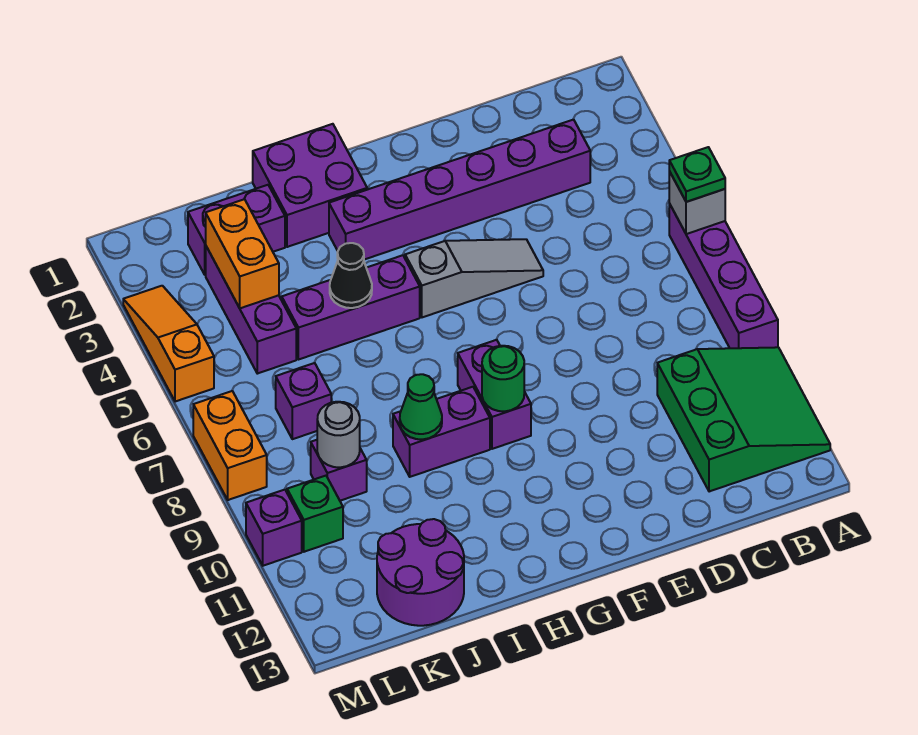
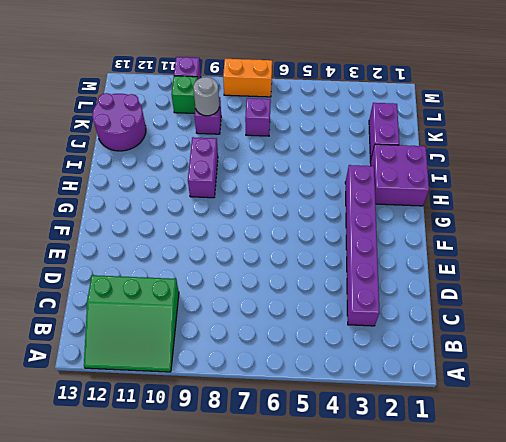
none -> purple brick A6:A9 level 1
none -> grey slope E5:G5 level 1 top G
none -> purple brick G8:G9 level 1

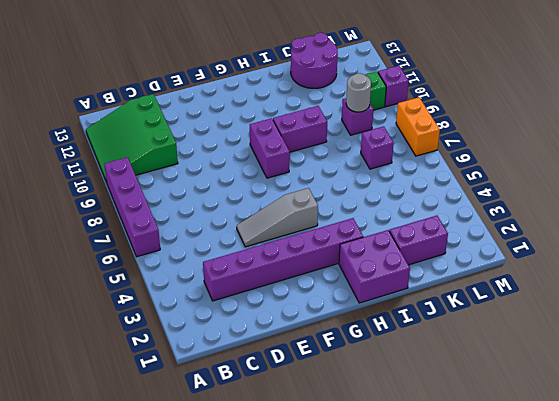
none -> purple brick H5:J5 level 1
none -> purple brick K3:K5 level 1
none -> orange slope M3:M5 level 1 top 5

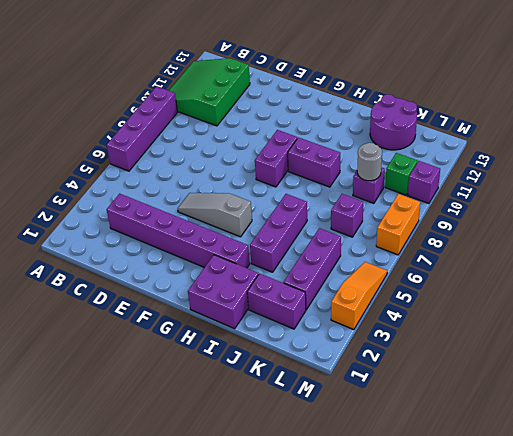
purple brick I4:I6 level 1 -> purple brick H5:J5 level 1
orange slope M3:M5 level 1 top 3 -> orange slope M3:M5 level 1 top 5
none -> grey brick A6 level 2
none -> green round brick G9 level 2
none -> black cone I5 level 2

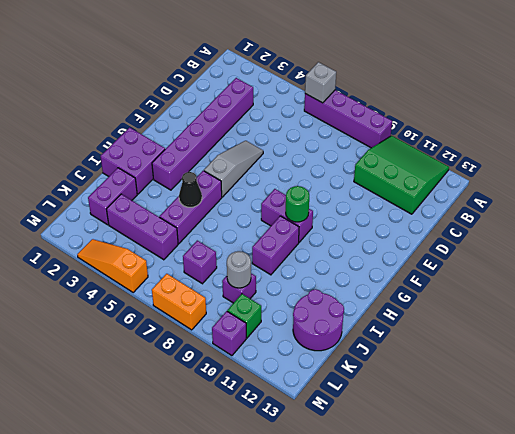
none -> green cone I9 level 2
none -> orange brick K3:K4 level 2
none -> green plate A6 level 3

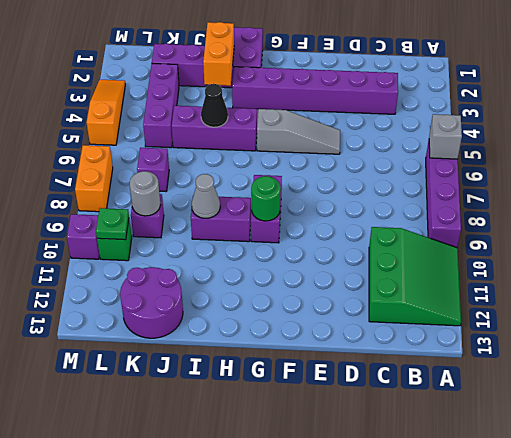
orange brick I2:I3 level 2 -> orange brick K3:K4 level 2
grey cone I9 level 2 -> green cone I9 level 2
green plate L10 level 2 -> green plate A6 level 3

